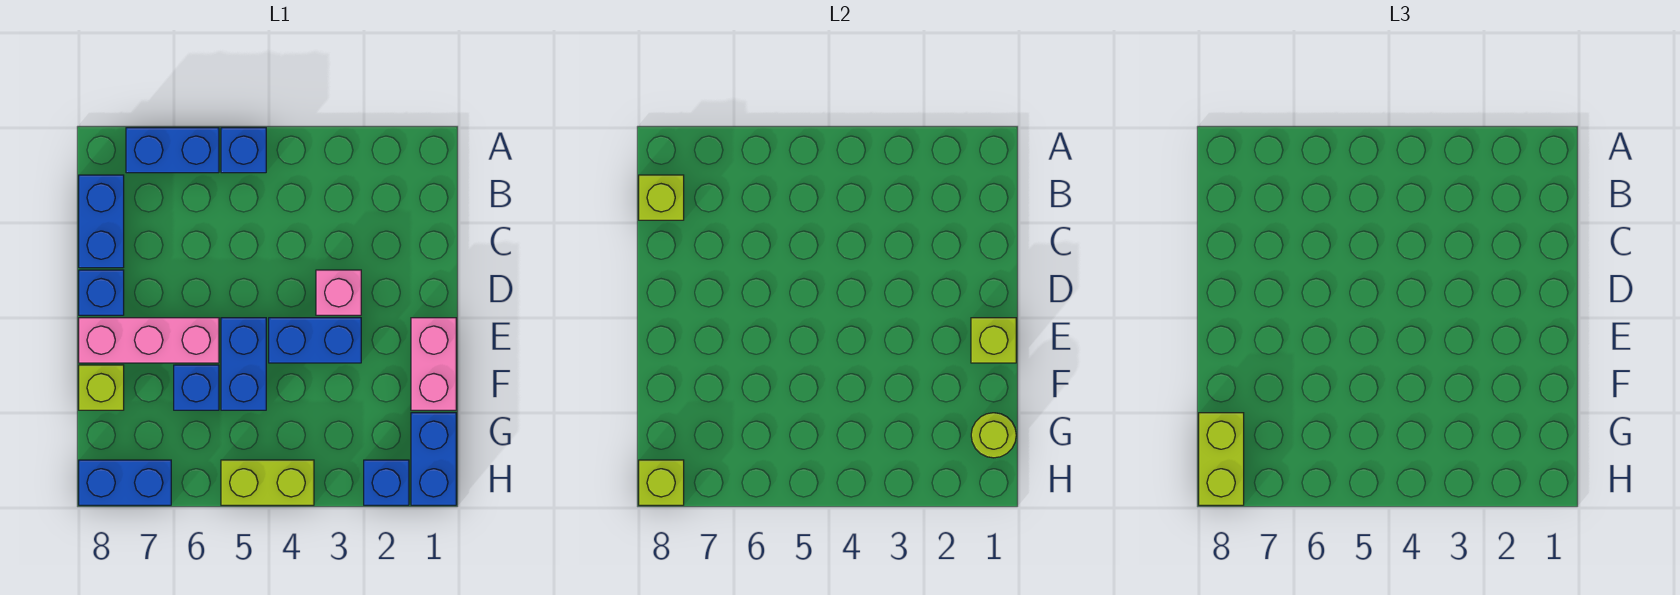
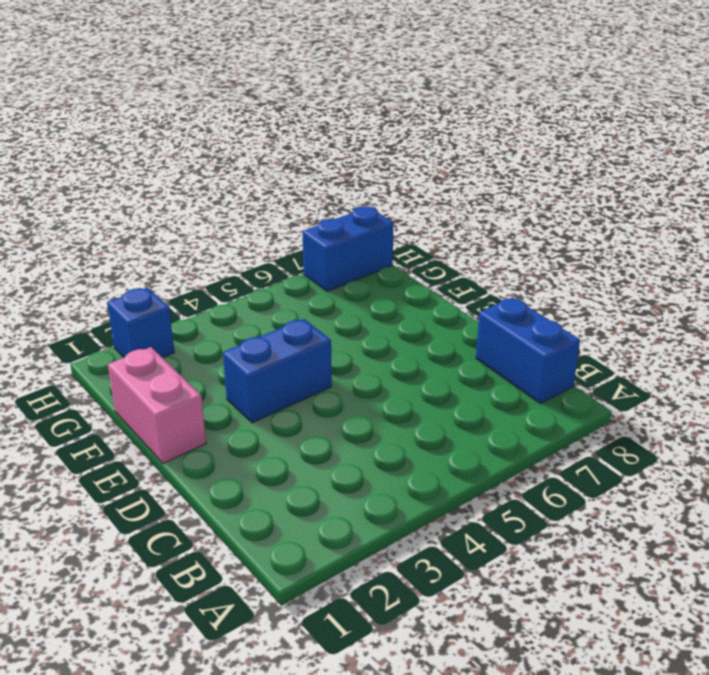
none -> blue brick A5 level 1
none -> blue brick A6:A7 level 1
none -> pink brick D3 level 1

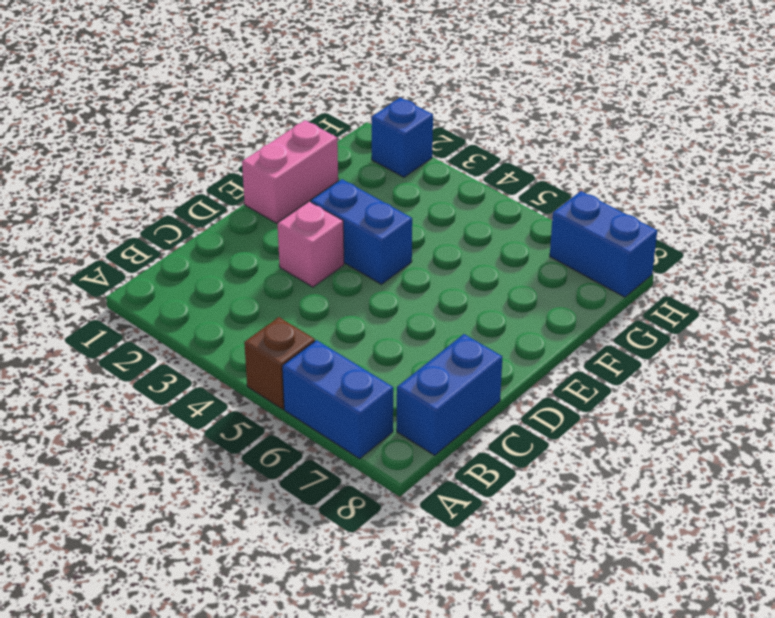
brown brick A5 level 1 -> blue brick A5 level 1
none -> blue brick D8 level 1
none -> blue brick E5:F5 level 1
none -> pink brick E6:E8 level 1

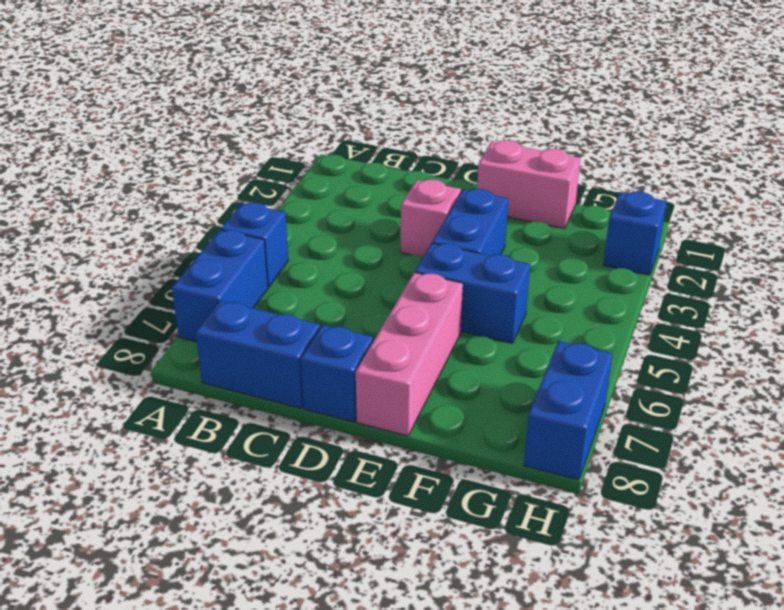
none -> blue brick F6 level 1
none -> lime brick F8 level 1
none -> blue brick G1:H1 level 1

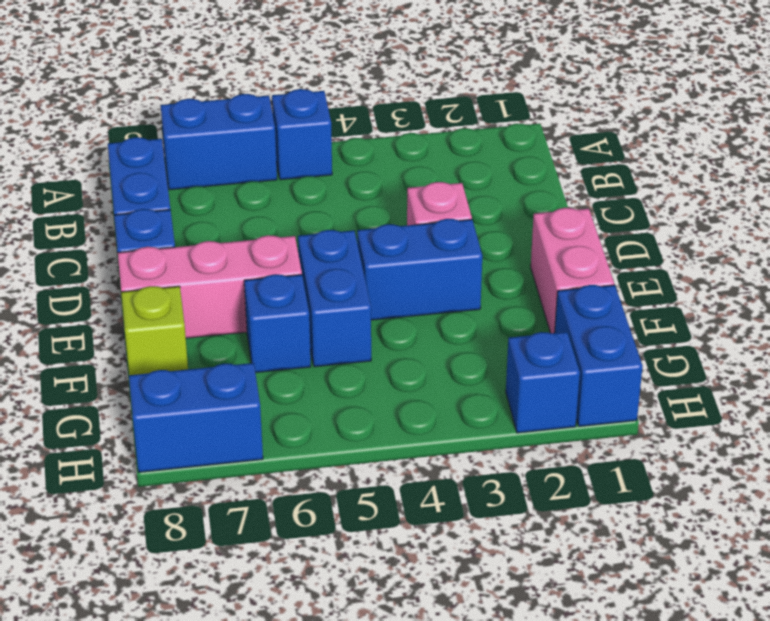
none -> lime brick H4:H5 level 1
none -> lime brick B8 level 2
none -> lime brick E1 level 2

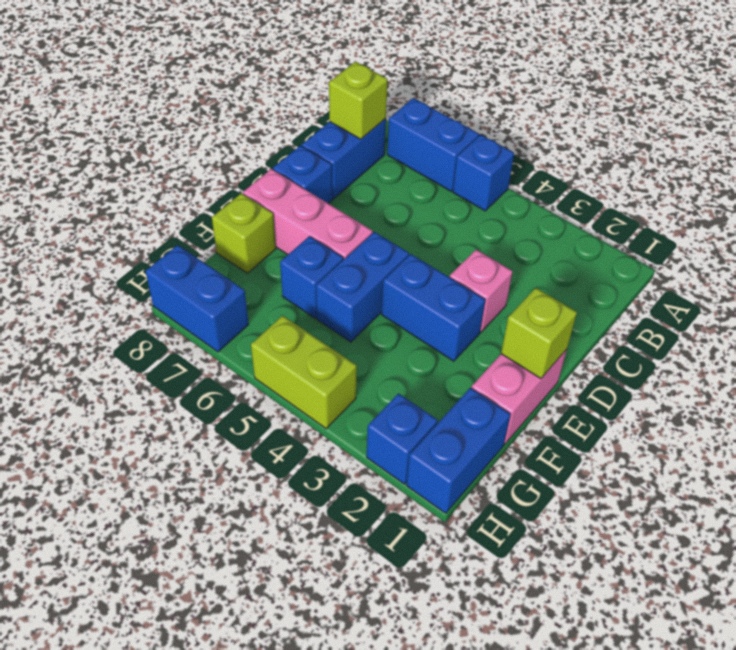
none -> lime round brick G1 level 2
none -> lime brick H8 level 2
none -> lime brick G8:H8 level 3

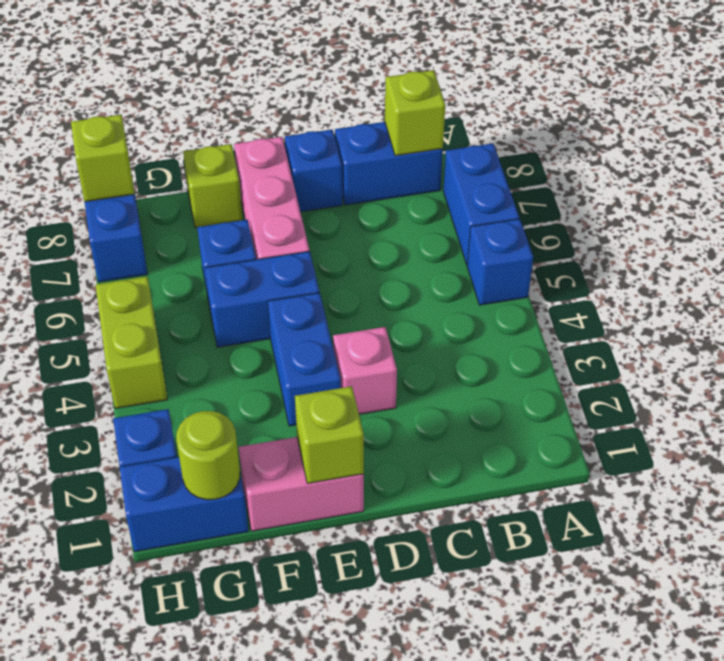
none -> lime brick G8:H8 level 3

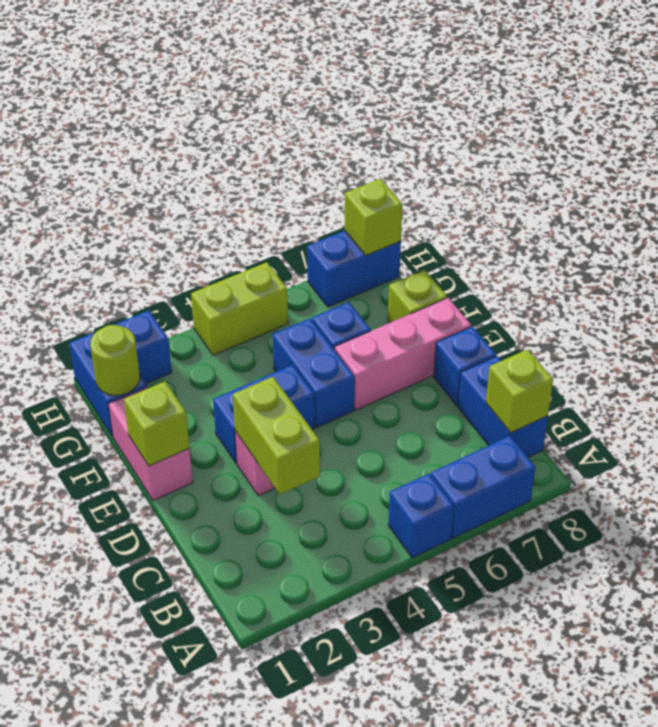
lime brick C3:D3 level 2 -> lime brick G8:H8 level 3

